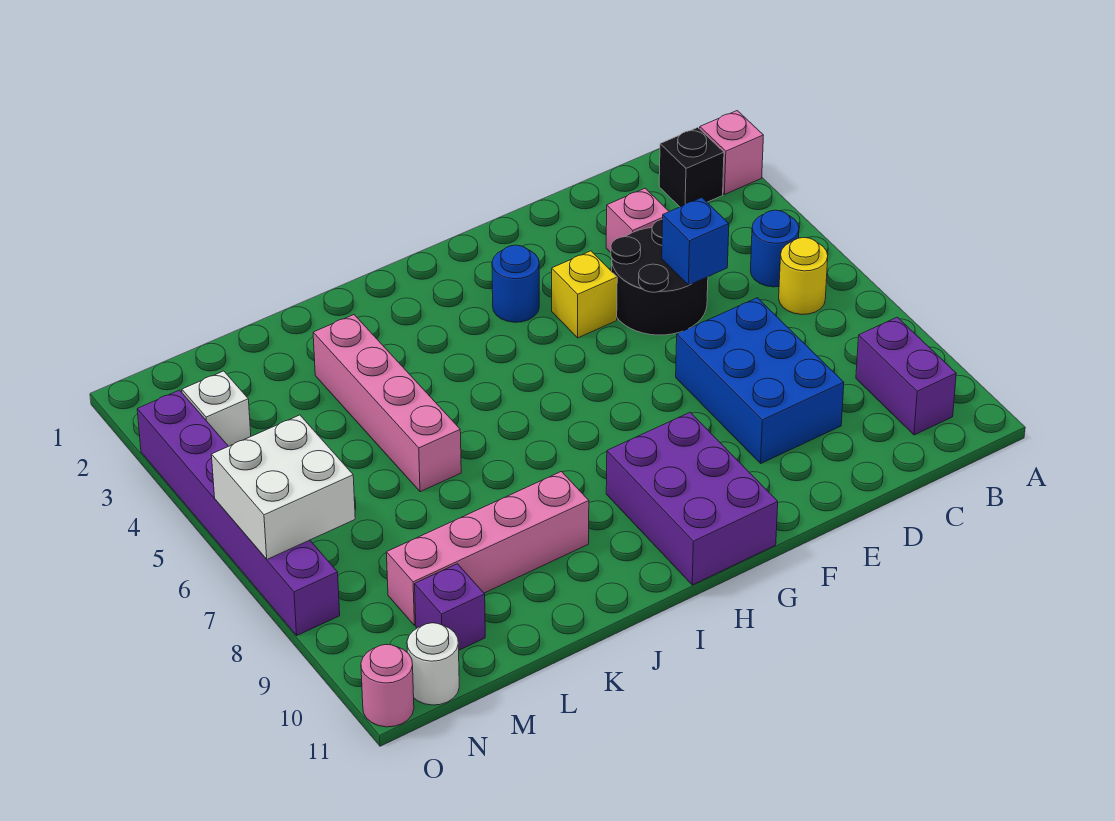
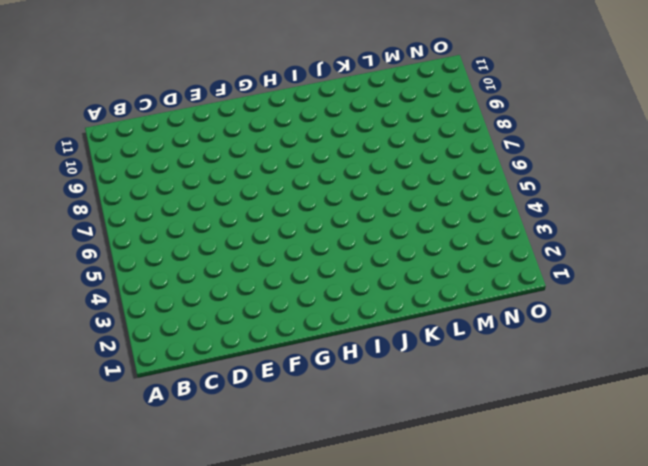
none -> pink brick A2 level 1
none -> black brick B2 level 1
none -> blue round brick B5 level 1

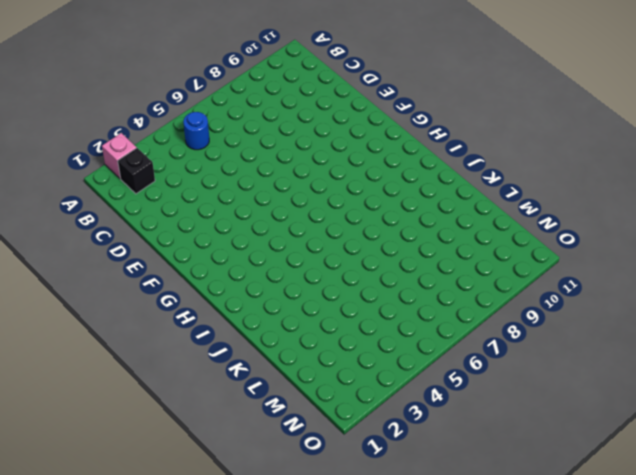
none -> yellow round brick B6 level 1
none -> purple brick B9:B10 level 1
none -> pink brick D3 level 1

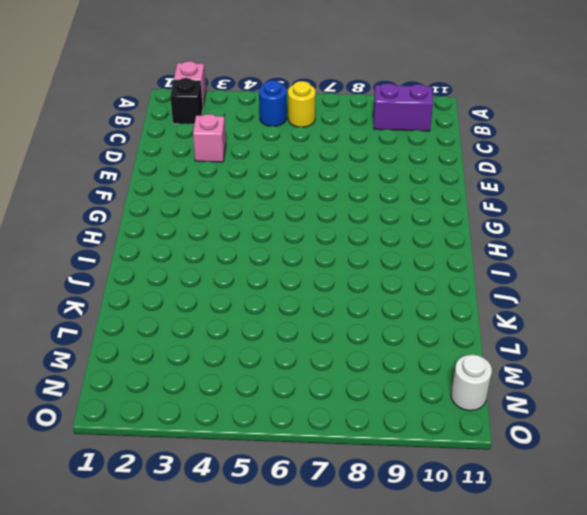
none -> black round brick D4:E5 level 1
none -> blue brick D7:E9 level 1
none -> yellow brick F4 level 1

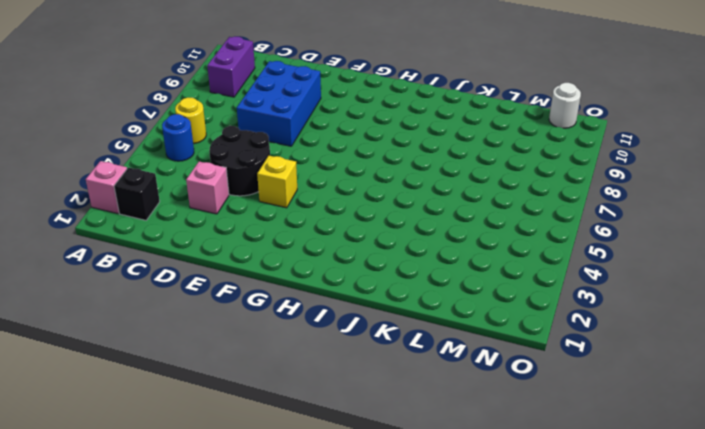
none -> blue round brick G3 level 1
none -> purple brick G9:H11 level 1
none -> pink brick J9:M9 level 1

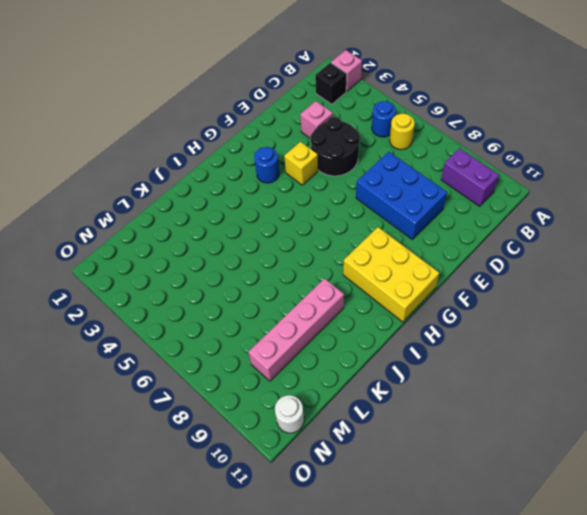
yellow brick G9:H11 level 1 -> purple brick G9:H11 level 1
none -> pink brick K3:K6 level 1
none -> purple brick M10 level 1
none -> white brick N3 level 1

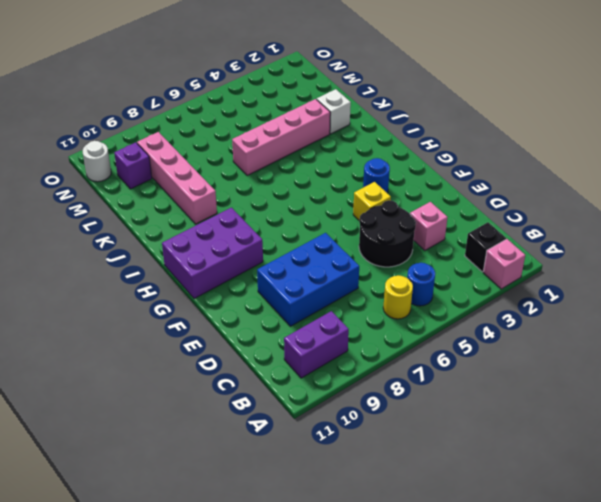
white brick K2 level 1 -> white brick N3 level 1
none -> purple brick O3:O8 level 1
none -> pink round brick O11 level 1
none -> blue brick D5 level 2

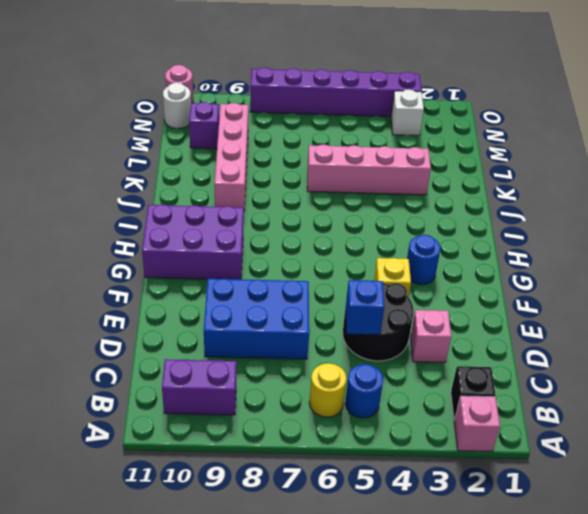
none -> white brick N6:O7 level 2

